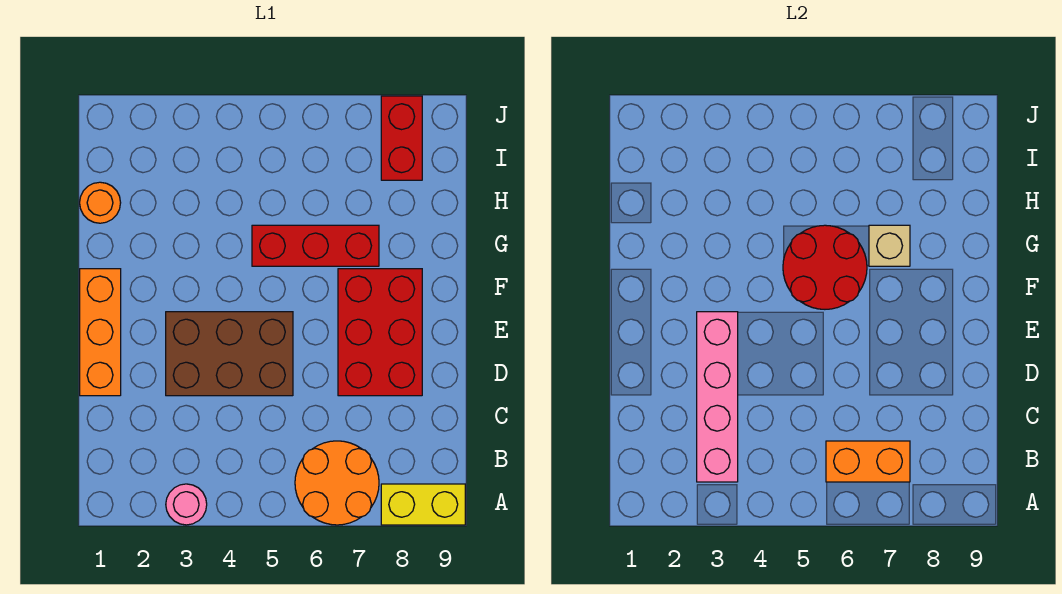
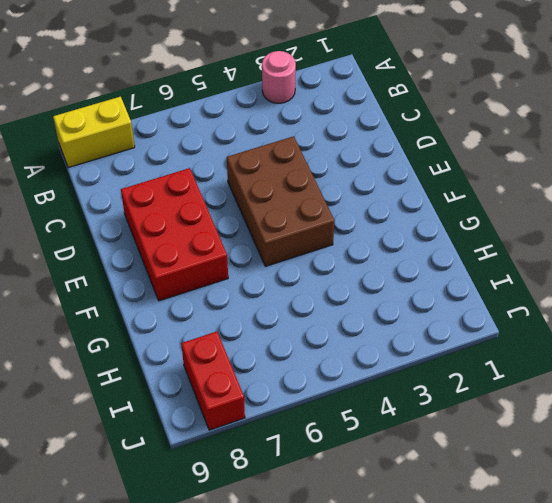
brown brick D4:F5 level 1 -> brown brick D3:E5 level 1
none -> orange round brick A6:B7 level 1
none -> orange brick D1:F1 level 1
none -> red brick G5:G7 level 1

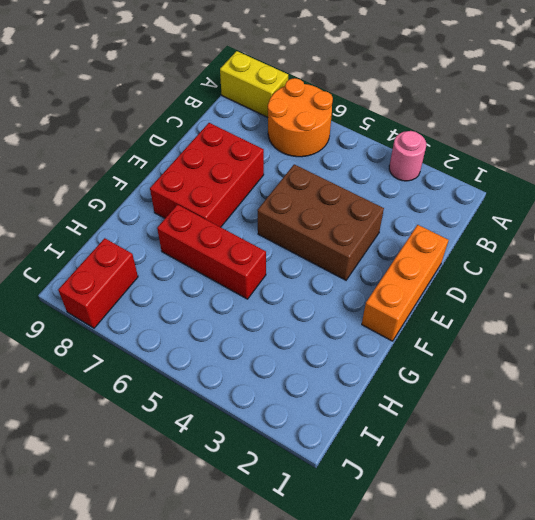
none -> orange round brick H1 level 1
none -> pink brick B3:E3 level 2
none -> orange brick B6:B7 level 2

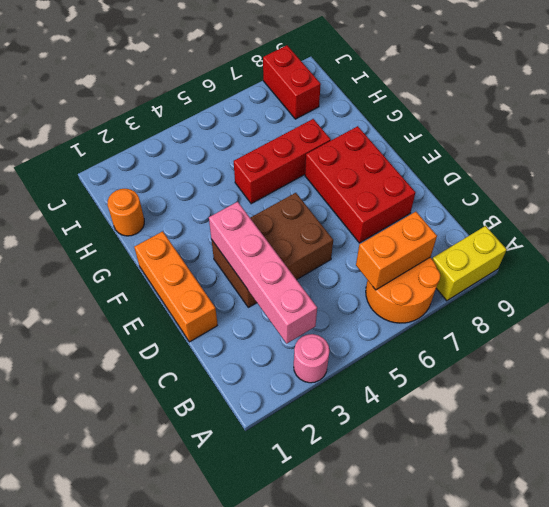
none -> red round brick F5:G6 level 2
none -> tan brick G7 level 2

